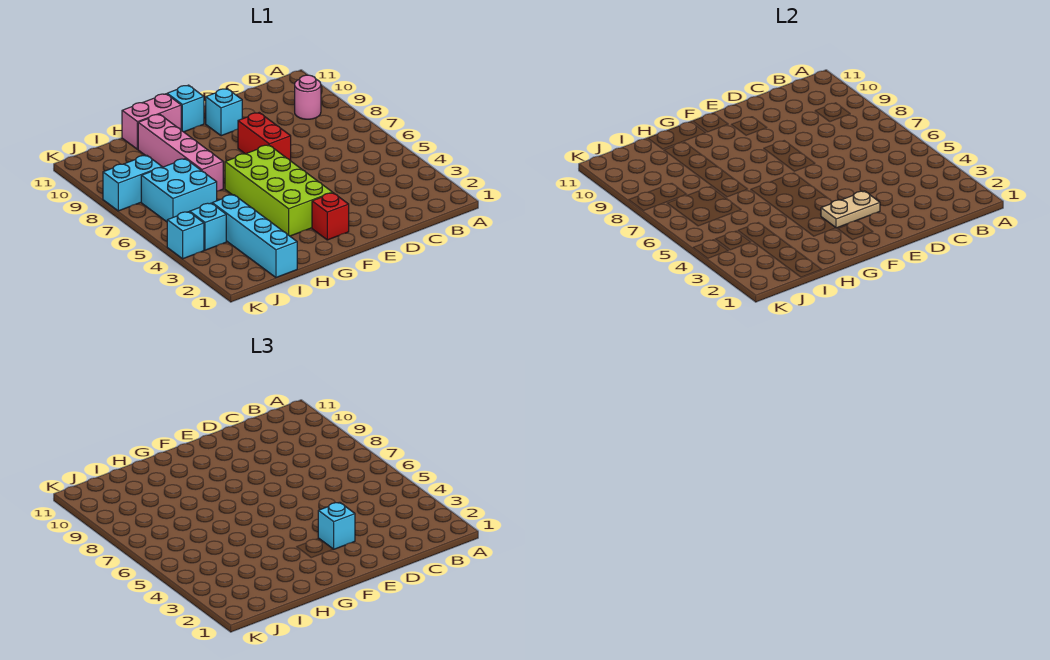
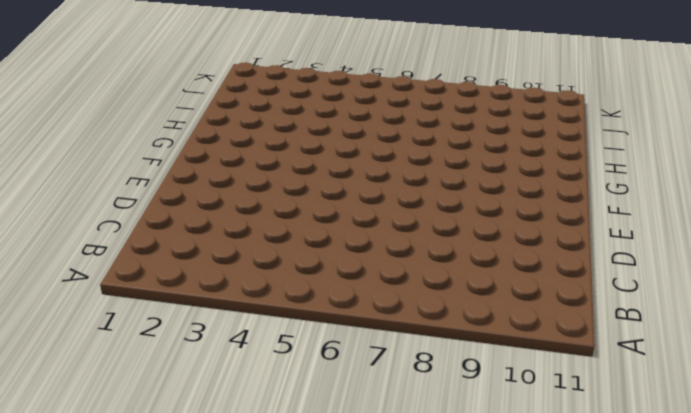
none -> pink round brick B9 level 1
none -> red brick E7:E8 level 1
none -> cyan brick E10 level 1

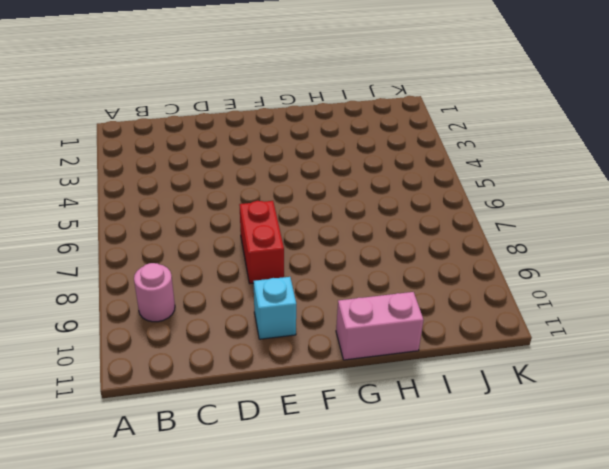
none -> red brick F2 level 1
none -> lime brick F3:G6 level 1
none -> cyan brick F11 level 1

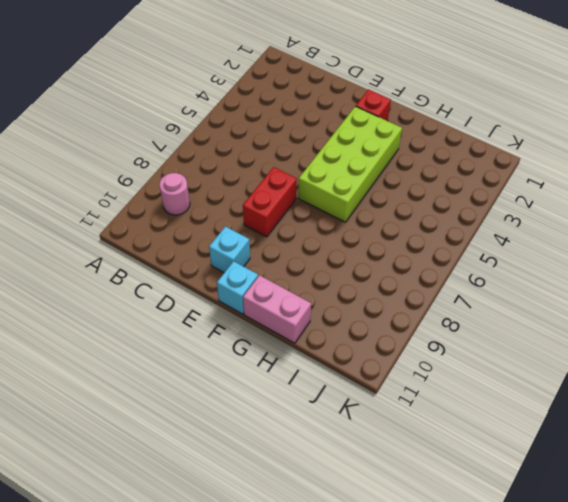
none -> pink brick H7:H10 level 1
none -> cyan brick I1:I4 level 1
none -> cyan brick I6:J7 level 1

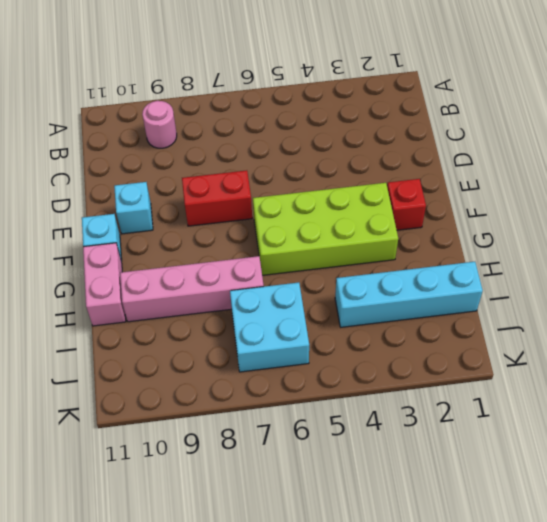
none -> cyan brick J4 level 1
none -> cyan brick J8:K8 level 1
none -> cyan brick K4 level 1

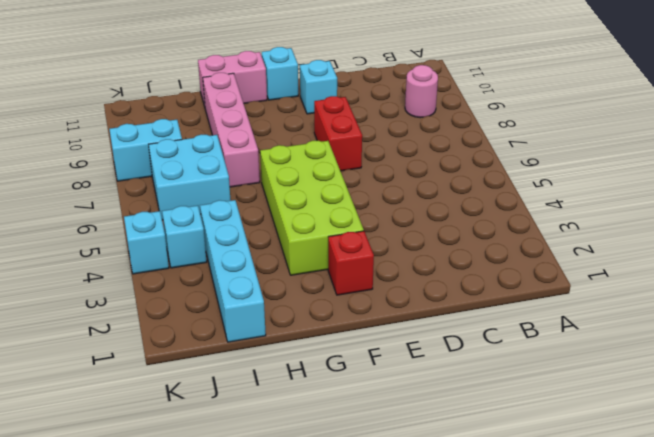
none -> tan plate E3:F3 level 2
none -> cyan brick E3 level 3

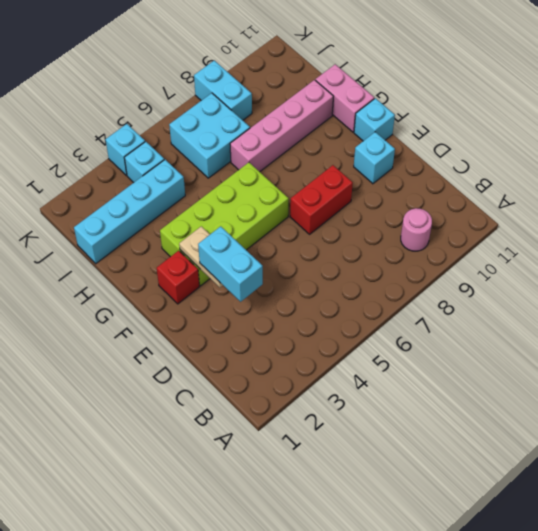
cyan brick D3:E3 level 3 -> cyan brick E3 level 3

